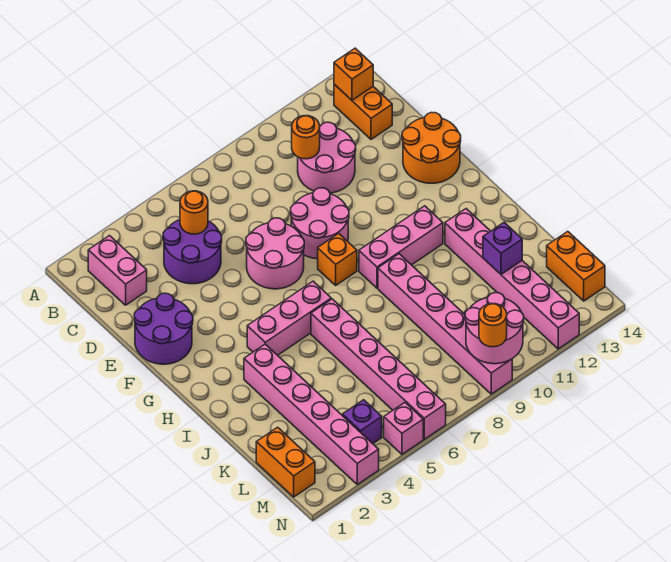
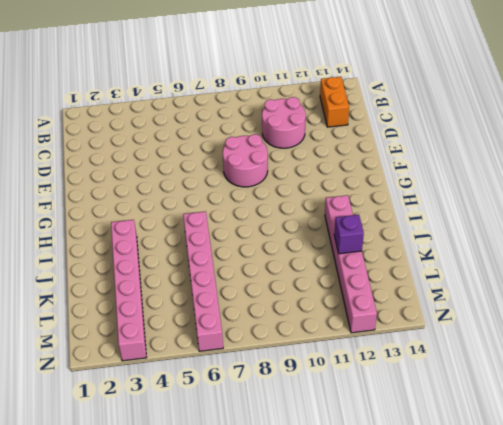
none -> pink brick B2:C2 level 1
none -> purple round brick C4:D5 level 1
none -> purple round brick E1:F2 level 1

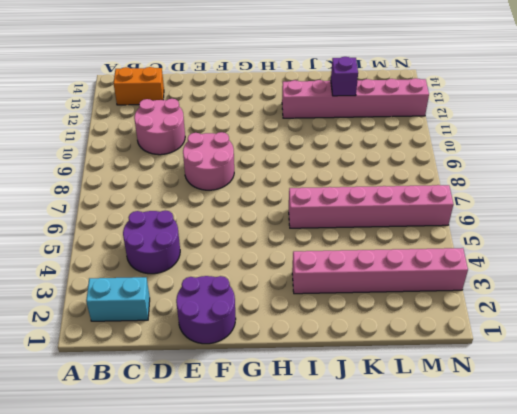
cyan brick B2:C2 level 1 -> pink brick B2:C2 level 1
none -> pink round brick E6:F7 level 1
none -> orange round brick E13:F14 level 1
none -> orange brick G8 level 1

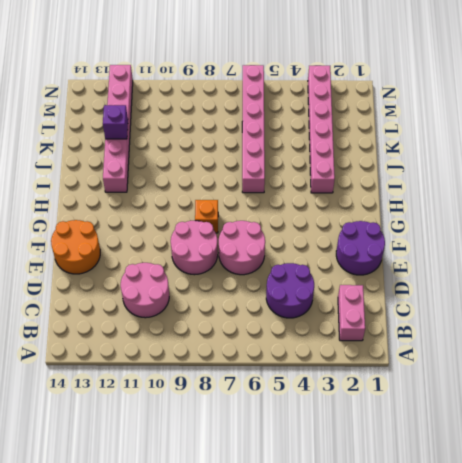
none -> orange brick B13:C13 level 1
none -> pink brick H4:H6 level 1
none -> pink brick H9:H11 level 1

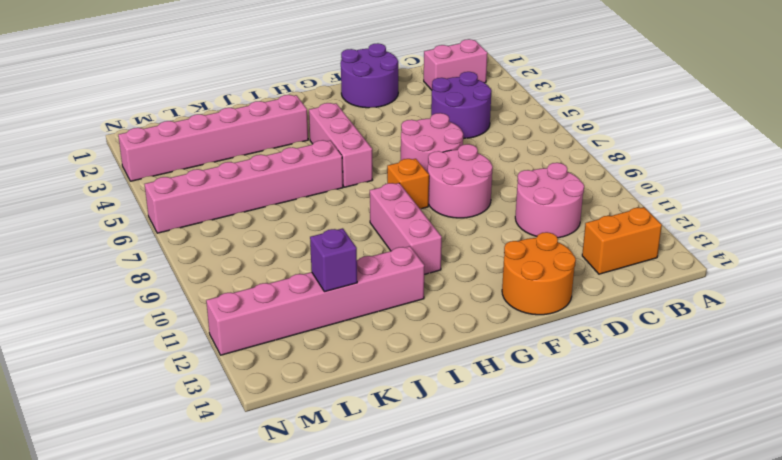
none -> pink brick I9:N9 level 1
none -> orange brick L1:M1 level 1
none -> orange brick L14:M14 level 1

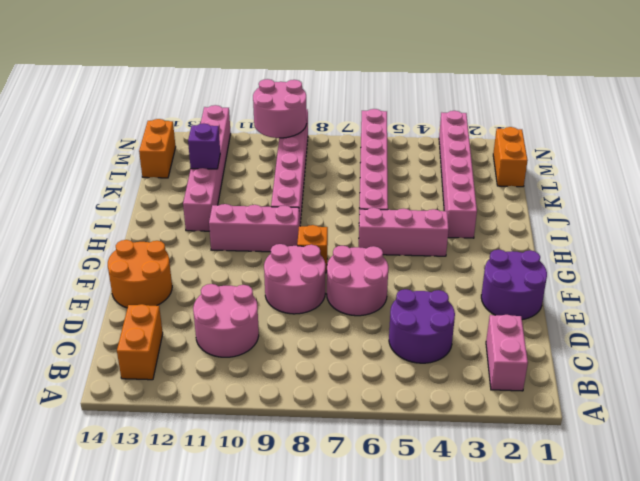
none -> purple brick M4 level 1
none -> pink brick N5 level 1
none -> orange brick B13 level 2

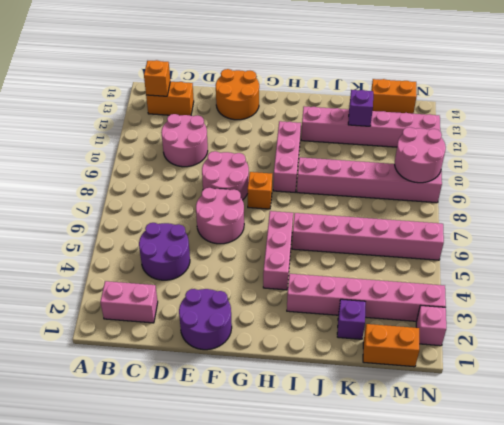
purple brick K2 level 1 -> purple brick M4 level 1
pink brick N2 level 1 -> pink brick N5 level 1
none -> orange round brick C5 level 2
none -> orange round brick C10 level 2
none -> orange round brick N9 level 3

